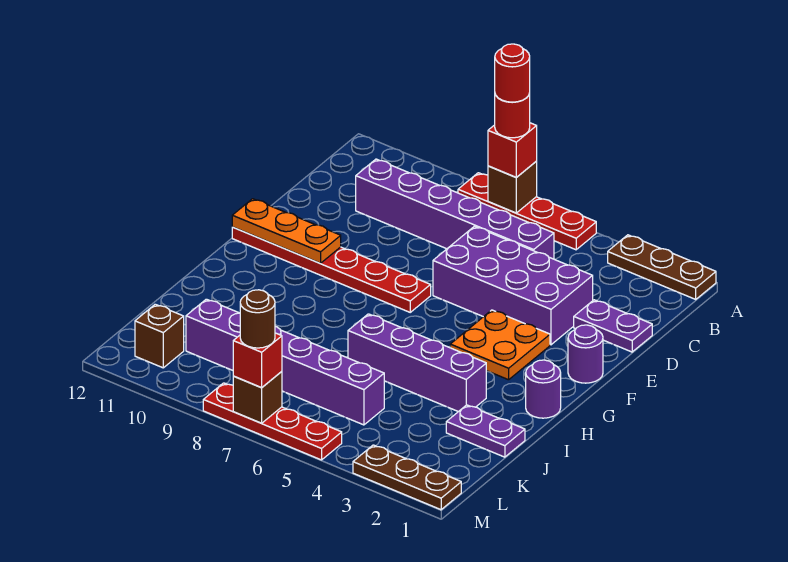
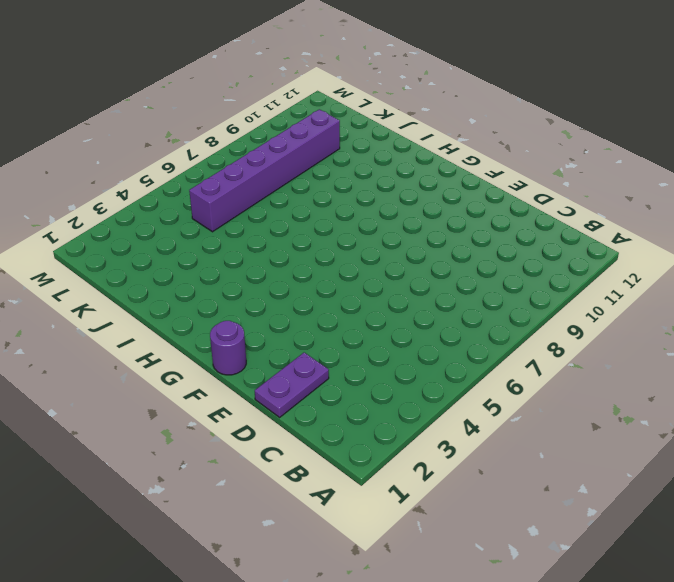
none -> brown plate A1:A3 level 1
none -> red plate A5:A8 level 1
none -> purple brick C5:C10 level 1

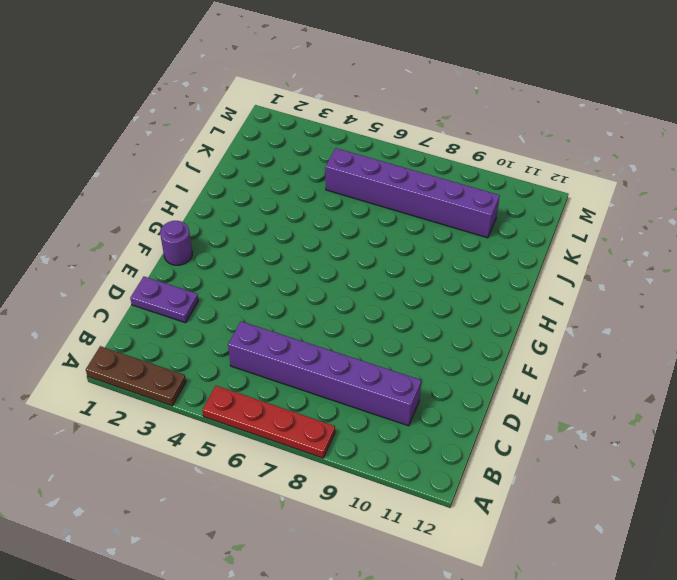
none -> purple brick D3:E6 level 1
none -> orange plate F3:G4 level 1
none -> red plate F7:F12 level 1

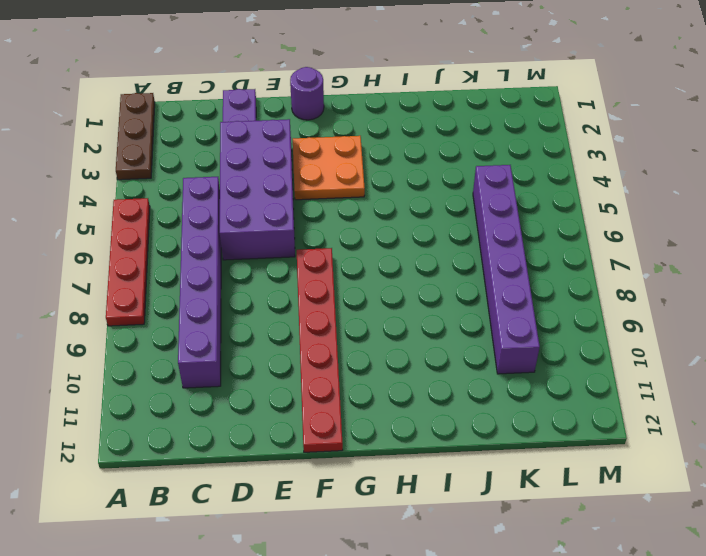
none -> purple round brick H1 level 1
none -> purple brick I3:I6 level 1
none -> purple plate J1:J2 level 1

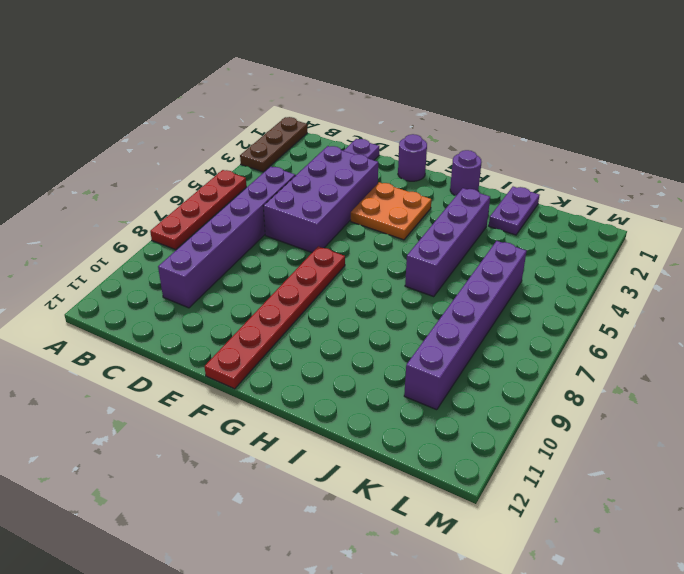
none -> brown brick L11 level 1
none -> brown plate M1:M3 level 1
none -> red plate M5:M8 level 1

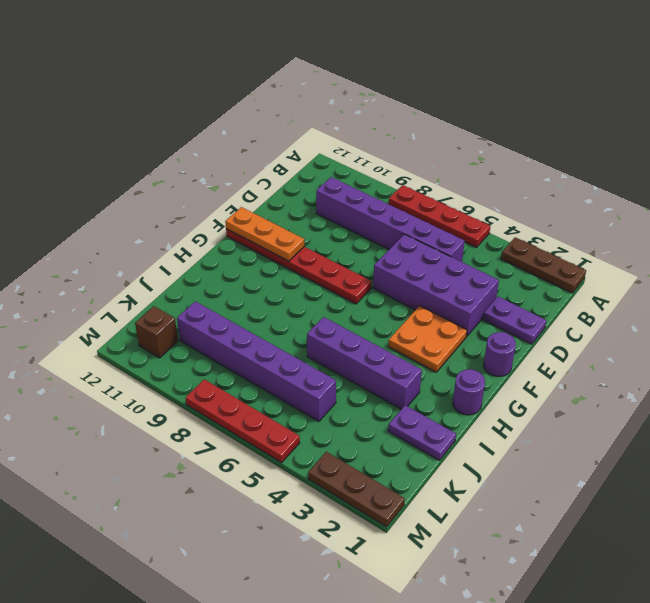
none -> brown brick A7 level 2
none -> brown brick M7 level 2
none -> red brick A7 level 3

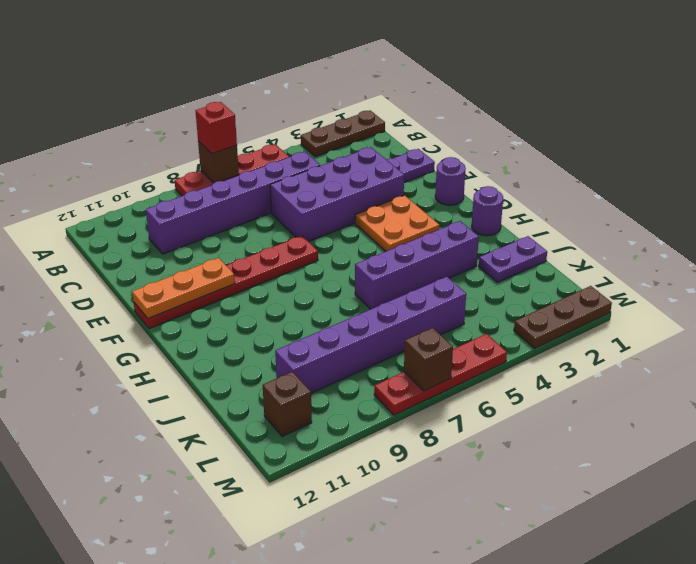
none -> red brick M7 level 3
none -> red round brick A7 level 4
none -> brown round brick M7 level 4

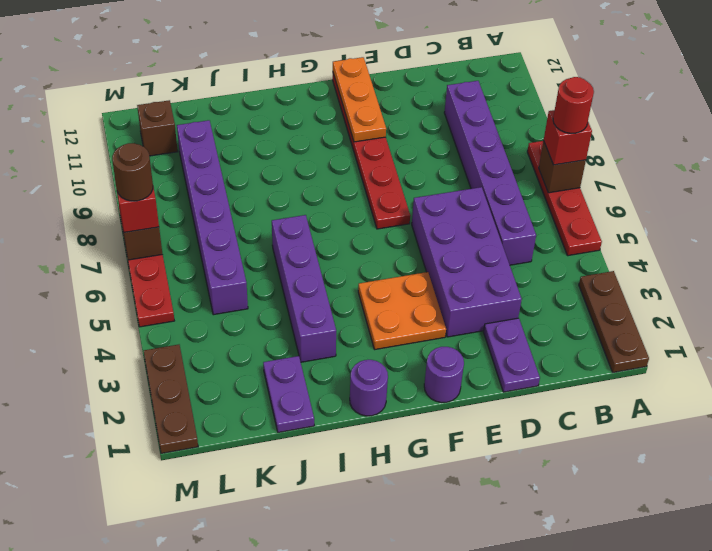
none -> red round brick A7 level 5

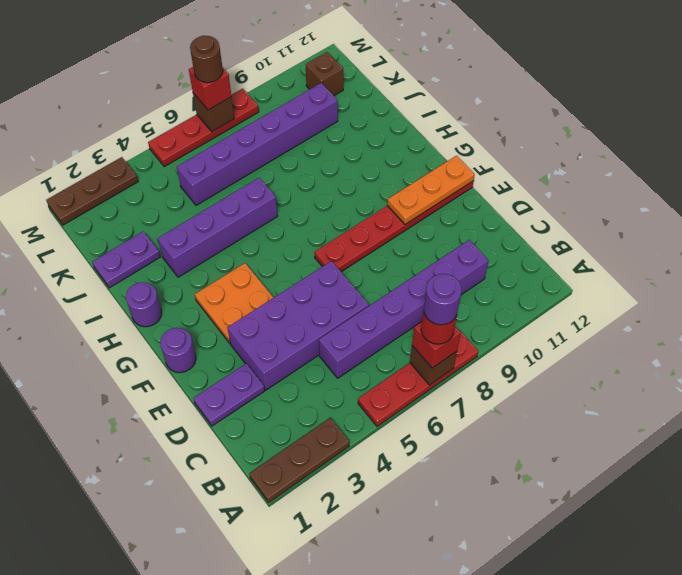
purple round brick A7 level 5 -> red round brick A7 level 5

